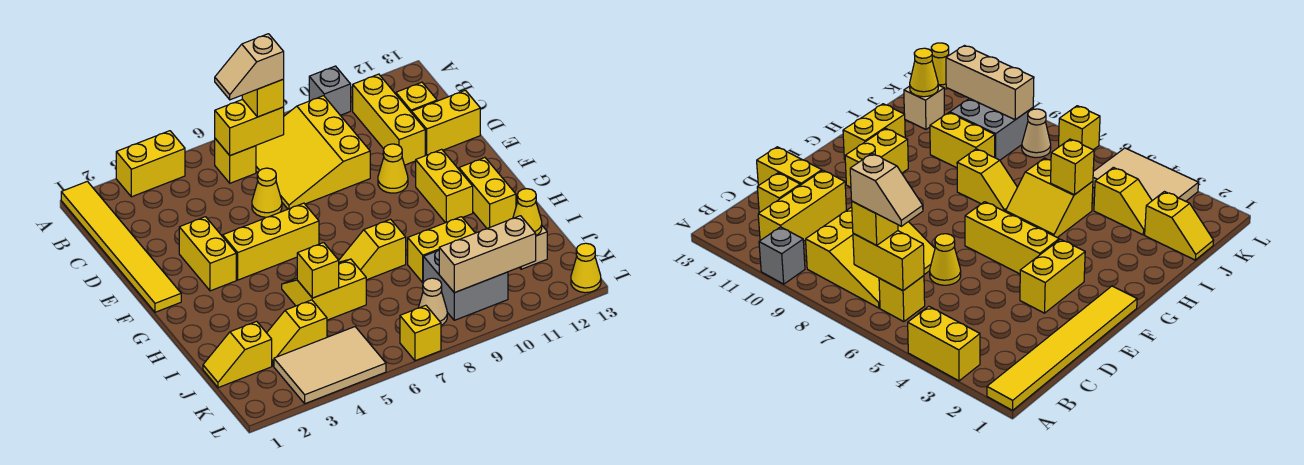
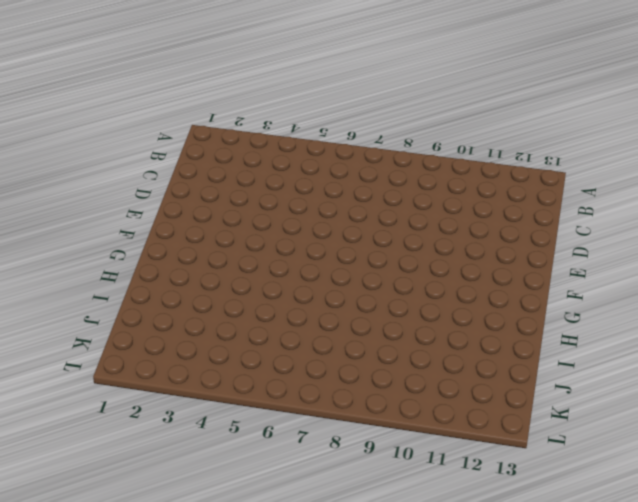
none -> yellow tile A1:F1 level 1
none -> yellow brick A3:A4 level 1
none -> grey brick A10 level 1
none -> yellow brick B6 level 1

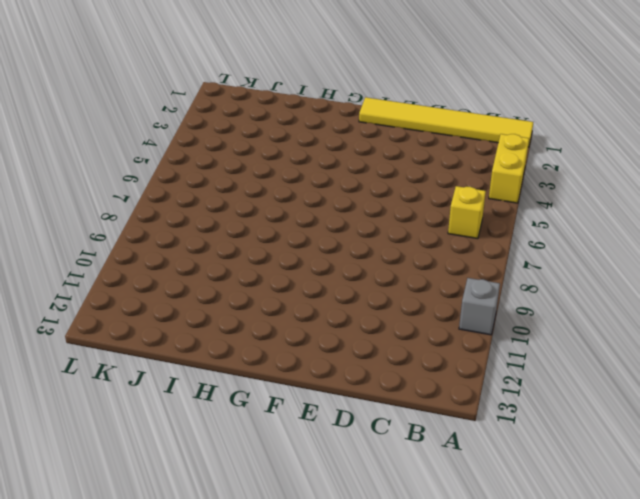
none -> yellow slope B7:D9 level 1 top 9
none -> yellow brick B11:D11 level 1
none -> yellow brick C12 level 1
none -> yellow cone D6 level 1

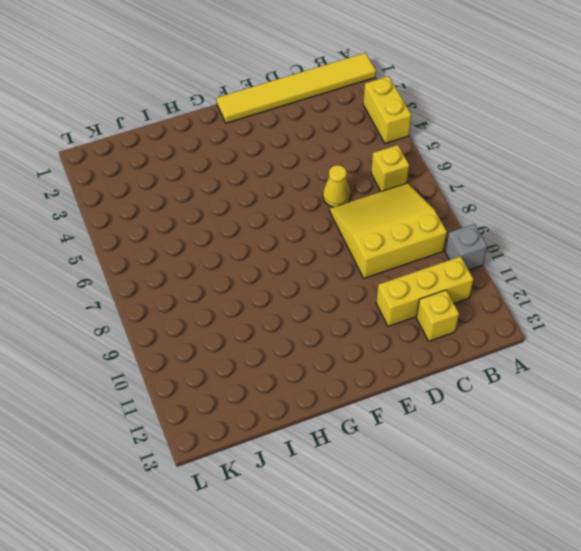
none -> yellow brick D12:D13 level 1
none -> yellow brick E3:F3 level 1
none -> yellow cone E10 level 1
none -> yellow brick F4:F6 level 1

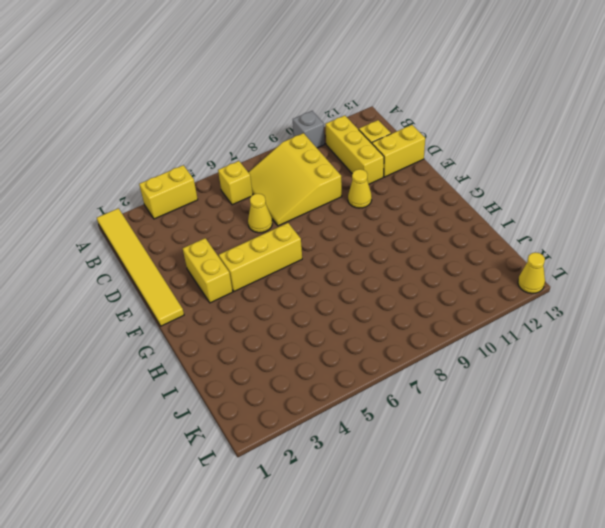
none -> yellow brick F11:G11 level 1
none -> yellow brick G12:H12 level 1
none -> yellow slope H5:I6 level 1 top I
none -> yellow slope H7:H8 level 1 top 8

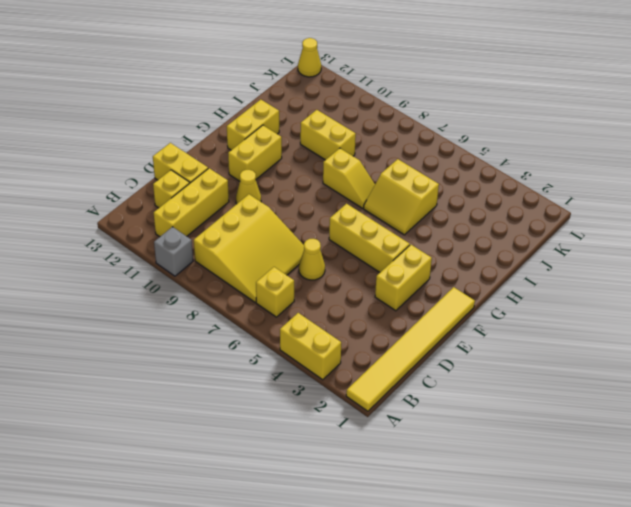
none -> yellow slope J1:J2 level 1 top 2
none -> yellow slope J3:J4 level 1 top 4
none -> grey brick J9:K10 level 1
none -> tan brick J12 level 1

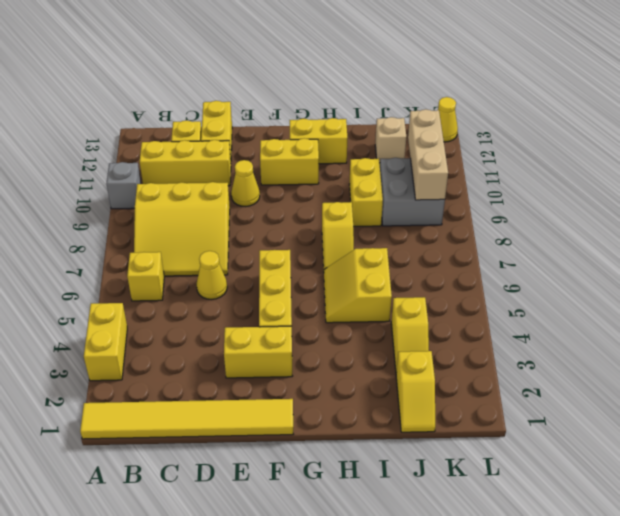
none -> tan tile K3:L5 level 1
none -> tan cone K8 level 1
none -> yellow brick L7 level 1
none -> yellow brick B6:B7 level 2

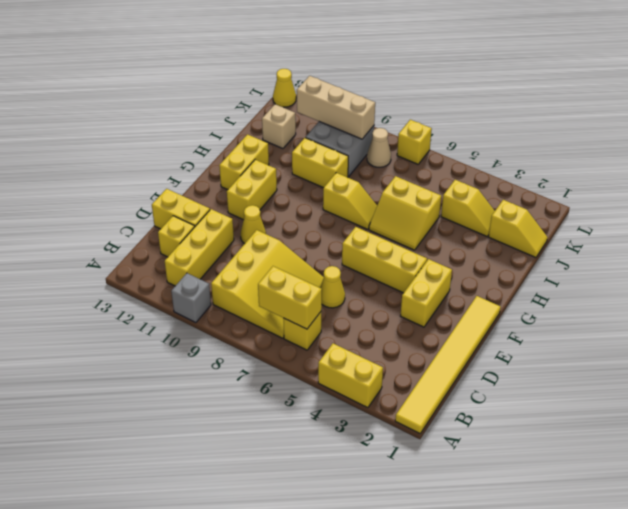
none -> tan tile K3:L5 level 1
none -> yellow brick I5 level 2
none -> yellow cone J12 level 2
none -> yellow brick B7 level 3

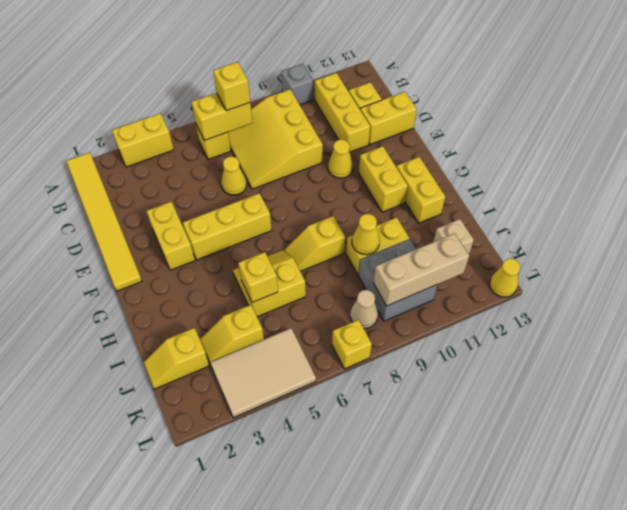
yellow cone I9 level 2 -> yellow cone J12 level 2
none -> tan slope B6:B7 level 4 top 7

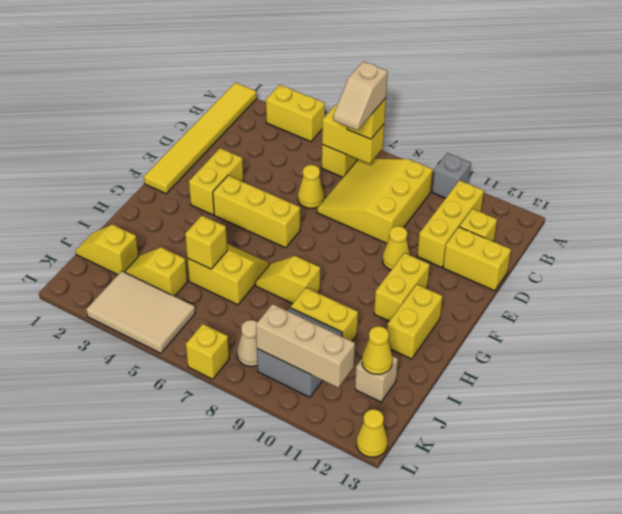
tan slope B7:C7 level 4 top B -> tan slope B6:B7 level 4 top 7

